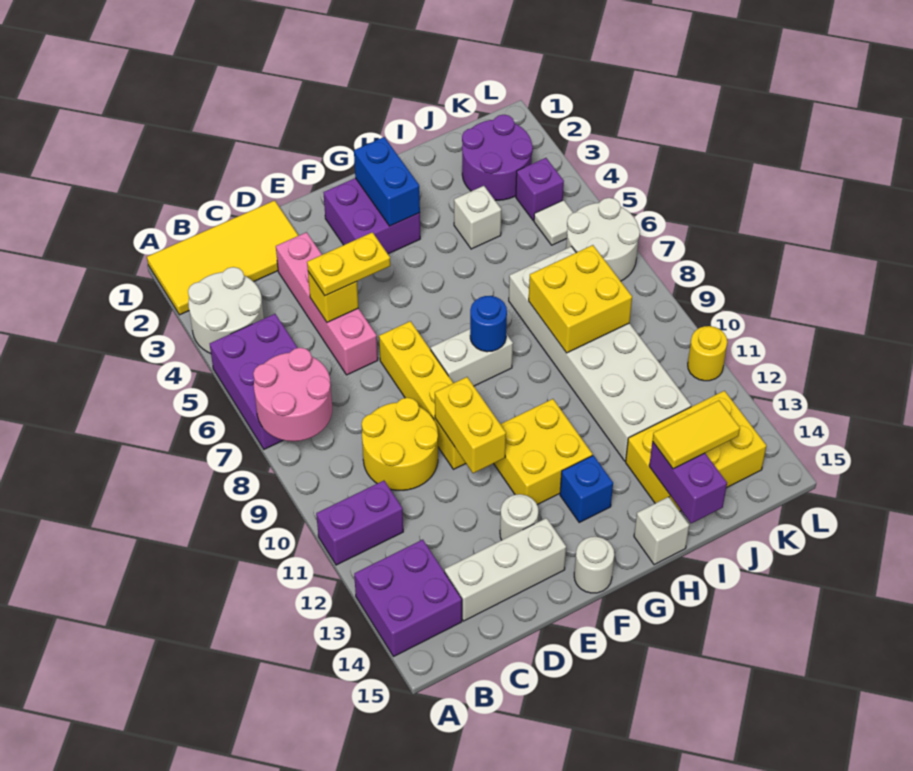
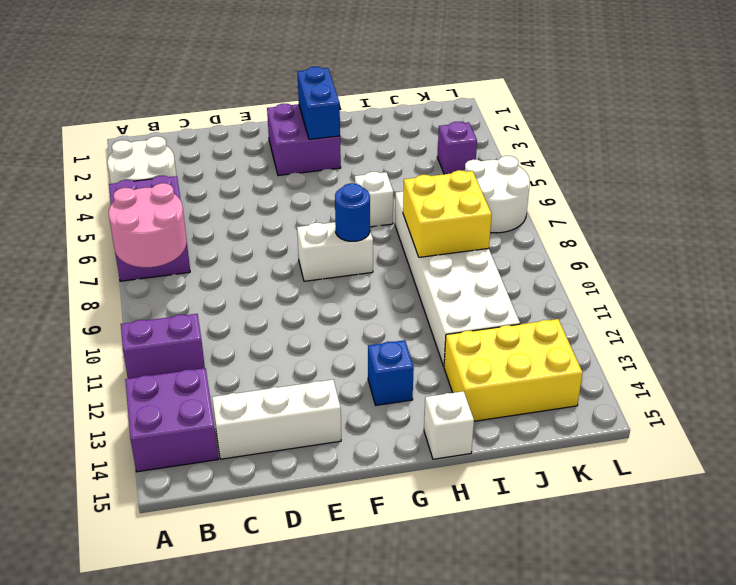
white brick H6 level 1 -> white brick I4 level 1
none -> yellow tile A1:D2 level 1
none -> yellow round brick C9:D10 level 1
none -> pink brick D3:D6 level 1
none -> yellow brick E7:E10 level 1

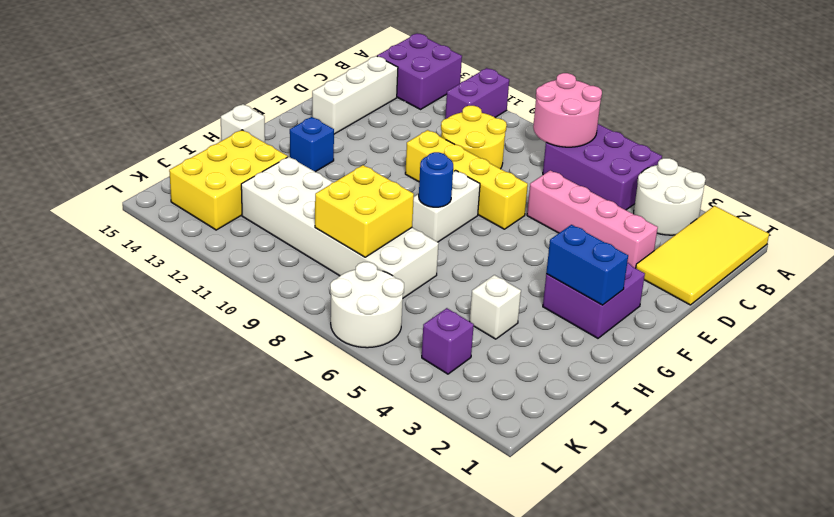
none -> white round brick E13 level 1
none -> yellow brick F11:G12 level 1
none -> white round brick F15 level 1
none -> purple round brick J2:K3 level 1

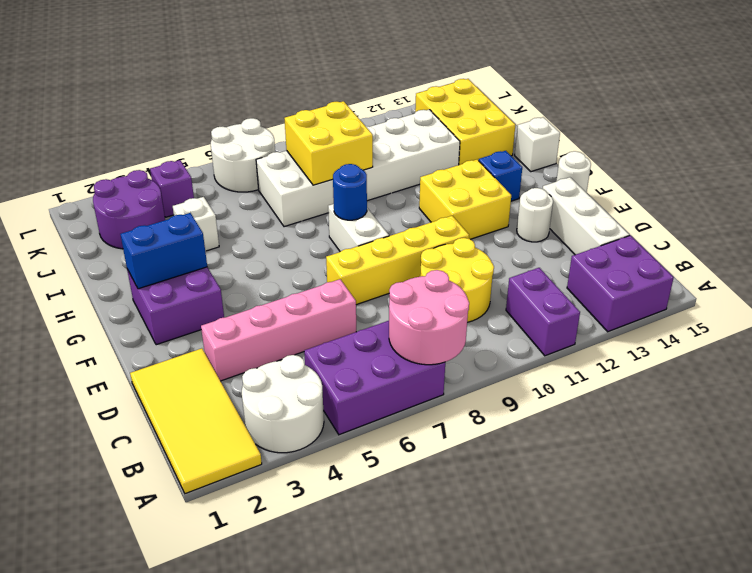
none -> white tile K5 level 1
none -> yellow round brick L11 level 1
none -> yellow brick D5 level 2
none -> yellow brick E10:E11 level 2

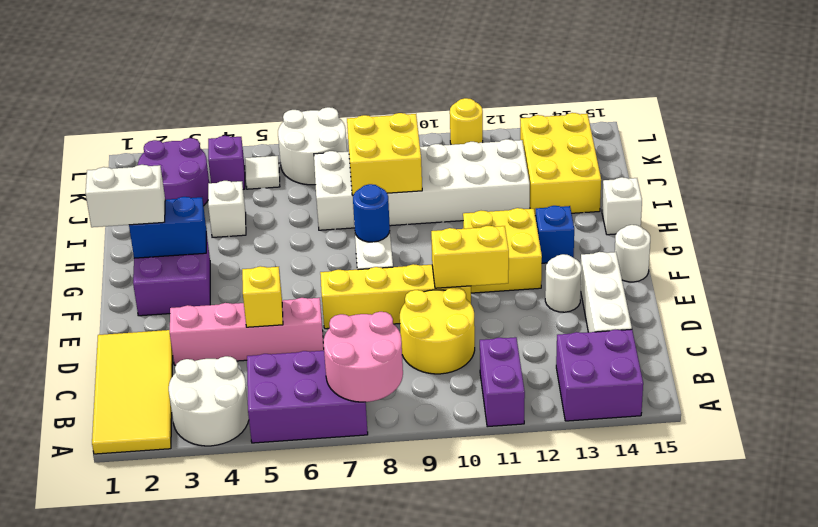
white brick G1:G2 level 3 -> none
none -> purple brick I14:I15 level 2
none -> yellow plate D5:E5 level 3
none -> yellow tile I14:J14 level 3

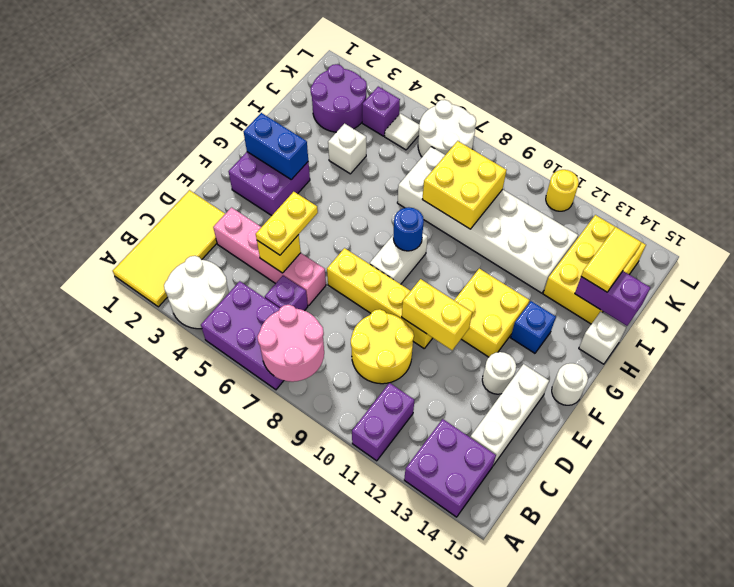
purple brick C6 level 1 -> none

